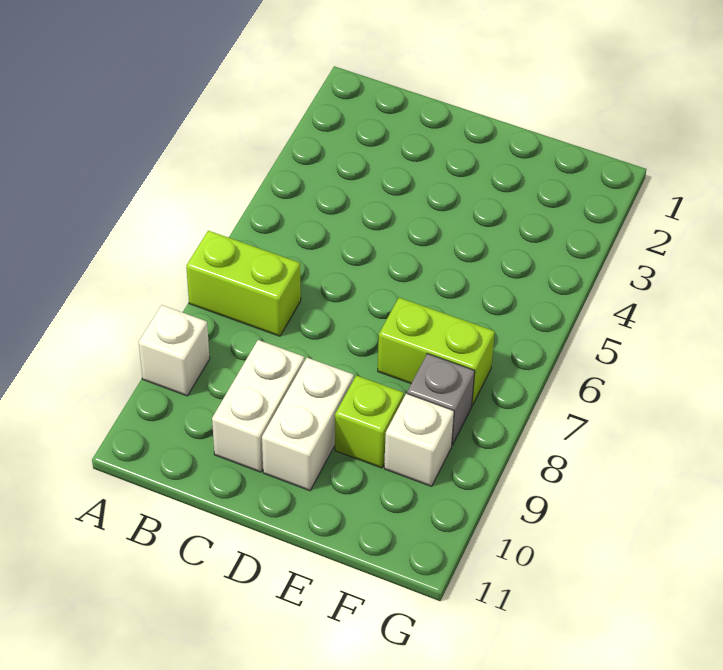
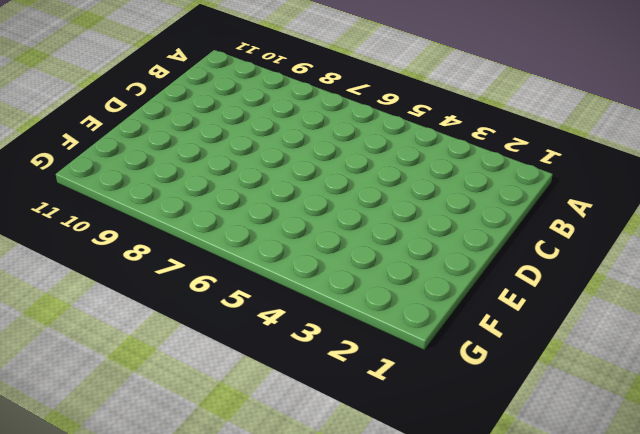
none -> lime brick A7:B7 level 1
none -> white brick A9 level 1

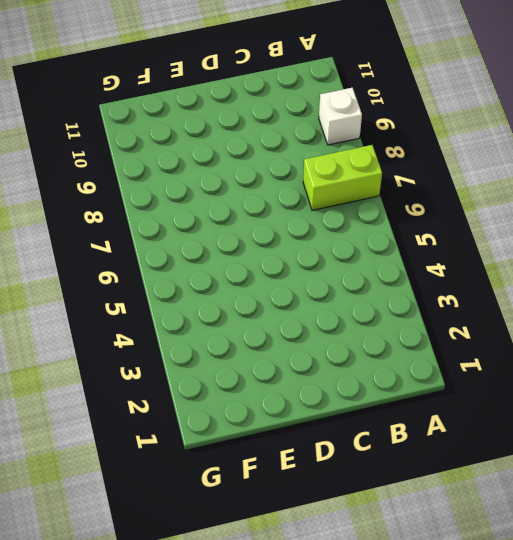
none -> white brick C9:C10 level 1
none -> white brick D9:D10 level 1

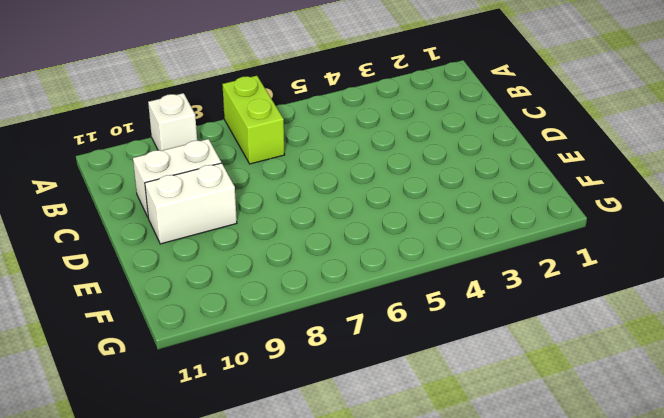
none -> lime brick E7:F7 level 1
none -> lime brick E9 level 1

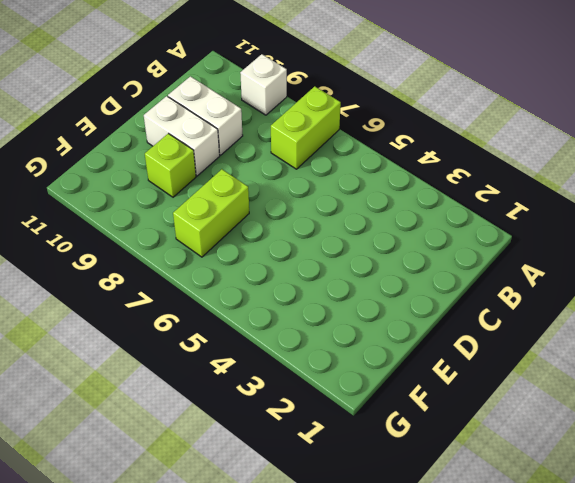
none -> grey brick F8 level 1
none -> white brick F9 level 1

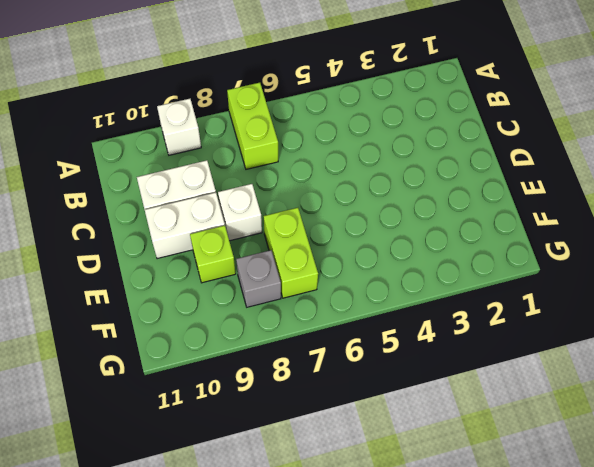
white brick D8 level 1 -> white brick F9 level 1

